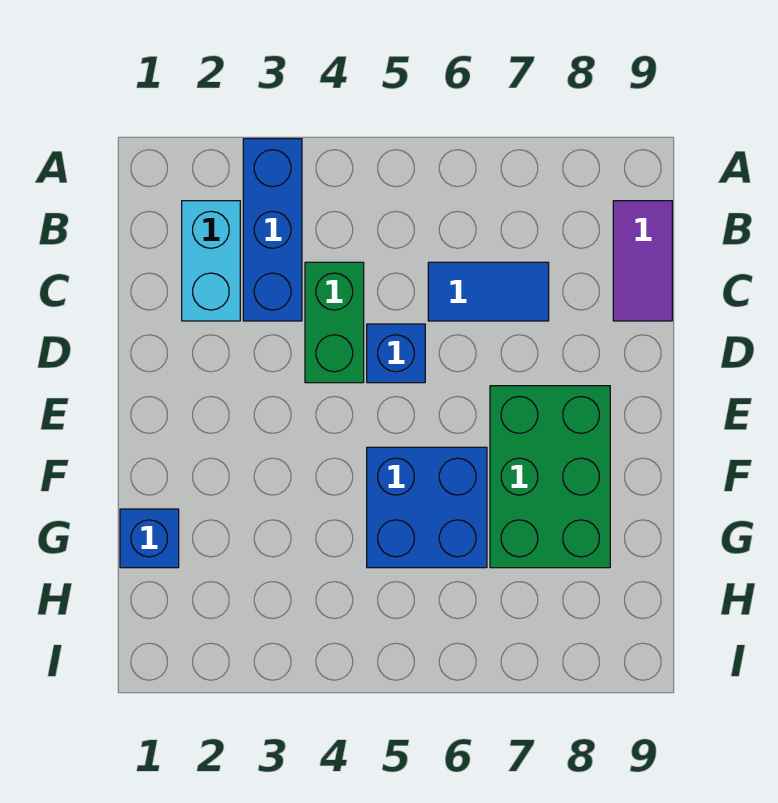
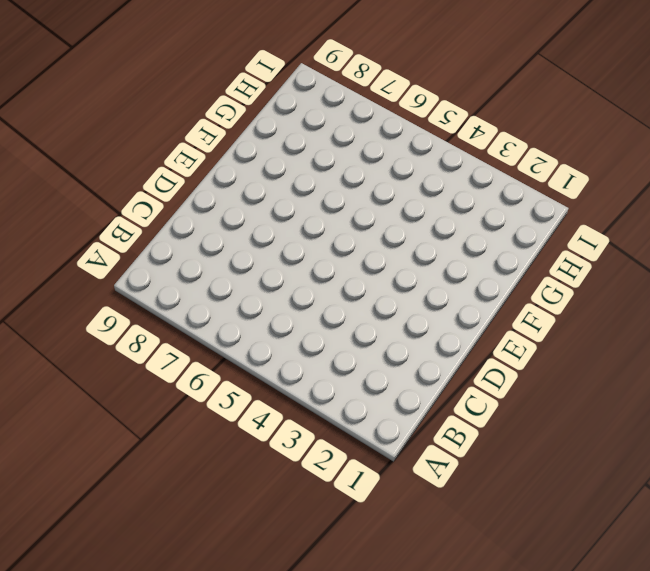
none -> blue brick A3:C3 level 1
none -> cyan brick B2:C2 level 1

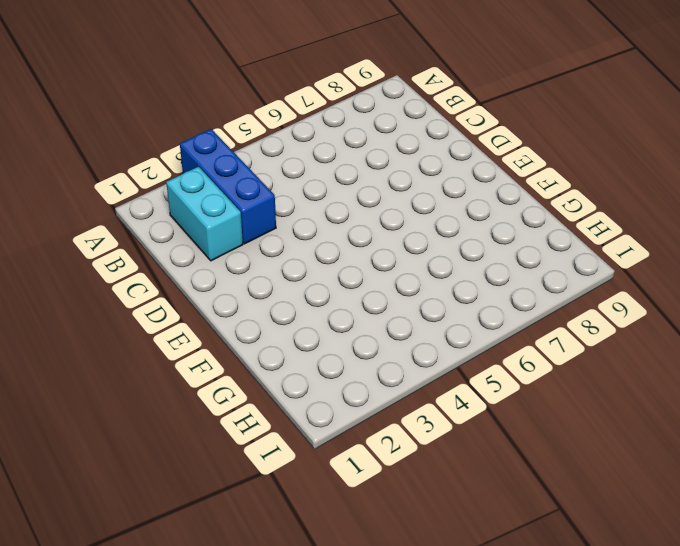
none -> purple tile B9:C9 level 1
none -> green brick C4:D4 level 1

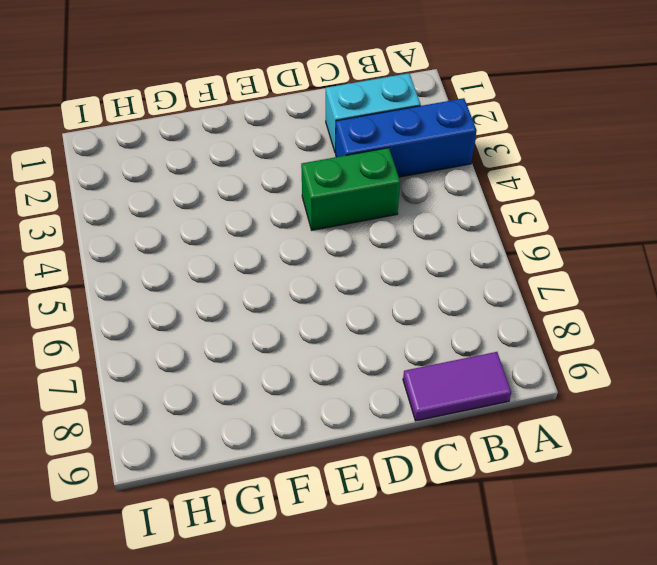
none -> blue tile C6:C7 level 1
none -> blue brick D5 level 1

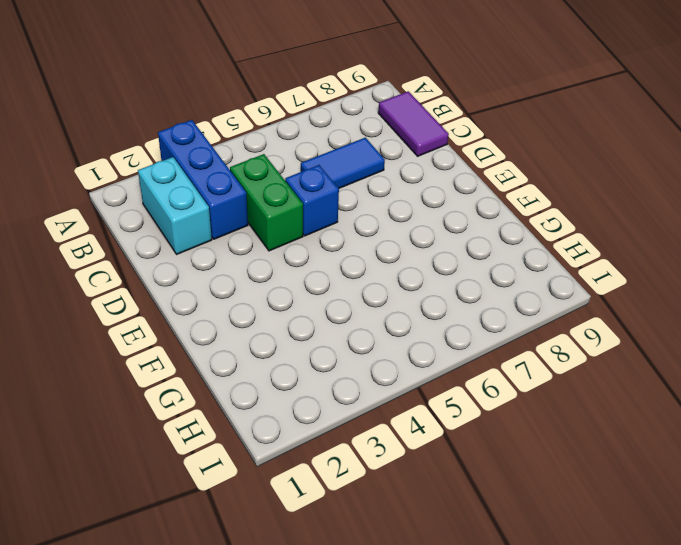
none -> green brick E7:G8 level 1
none -> blue brick F5:G6 level 1

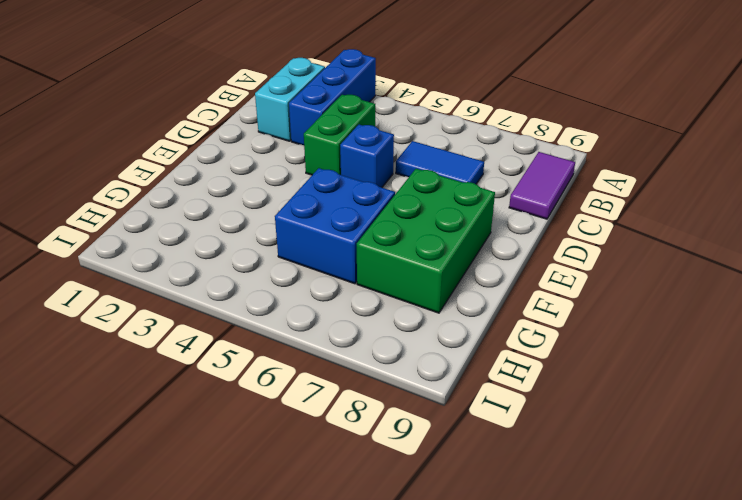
none -> blue brick G1 level 1

